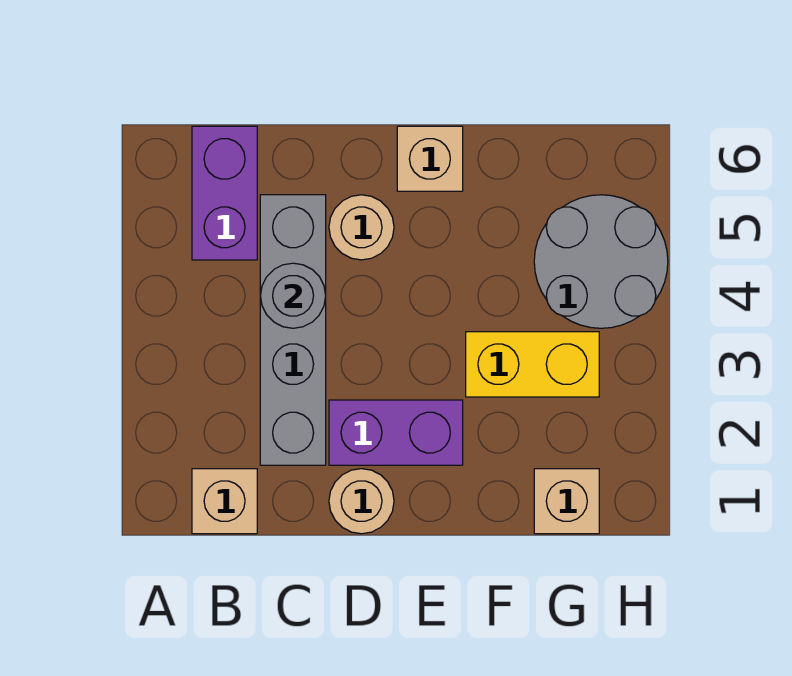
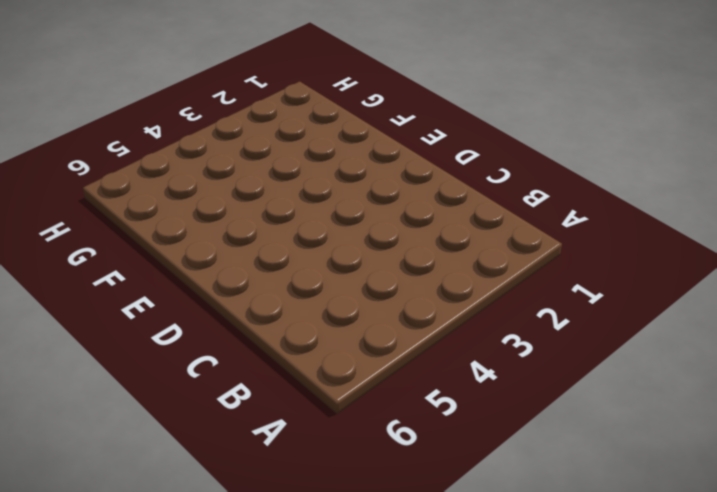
none -> tan brick B1 level 1
none -> purple brick B5:B6 level 1

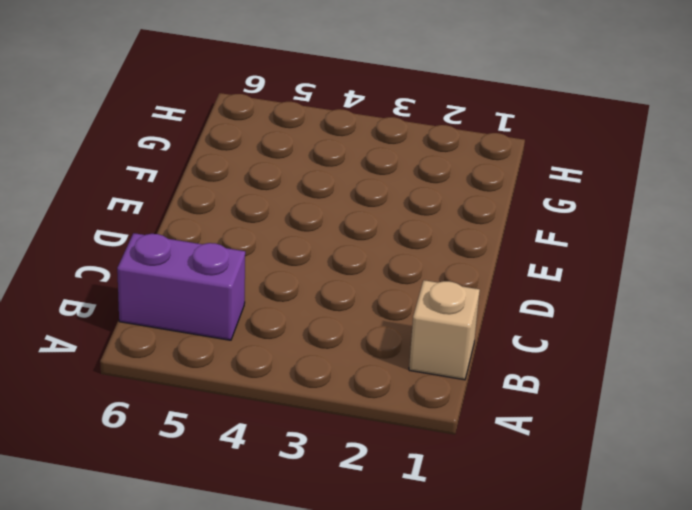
none -> grey brick C2:C5 level 1
none -> tan round brick D1 level 1

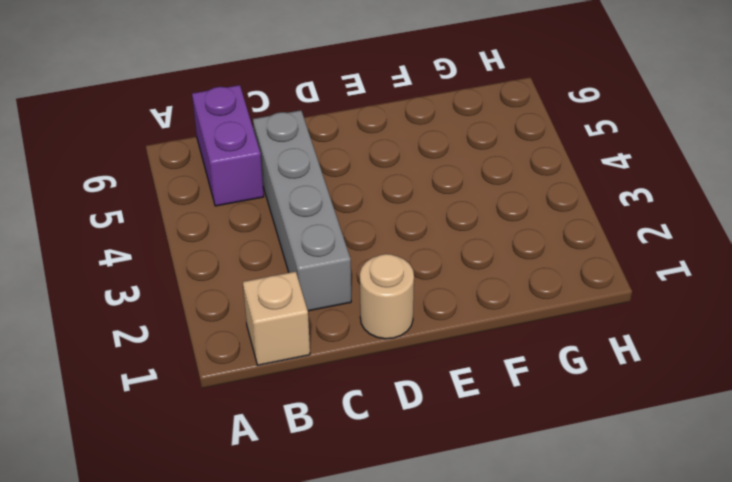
none -> purple brick D2:E2 level 1
none -> tan round brick D5 level 1

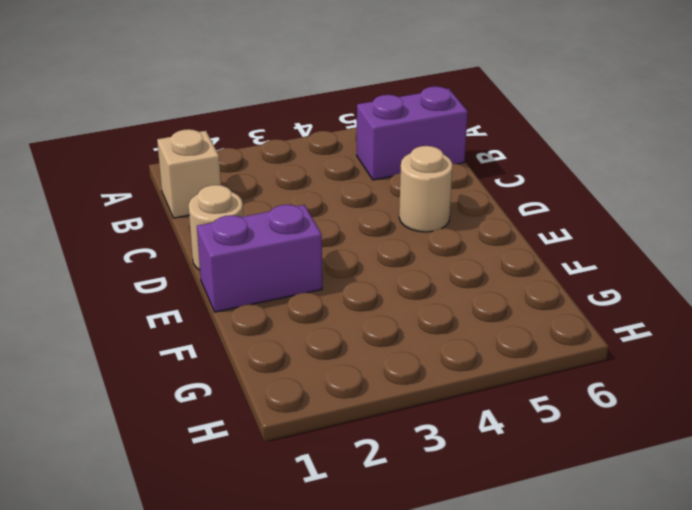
purple brick E1:E2 level 1 -> purple brick D2:E2 level 1
none -> grey brick C2:C5 level 1
none -> tan brick E6 level 1

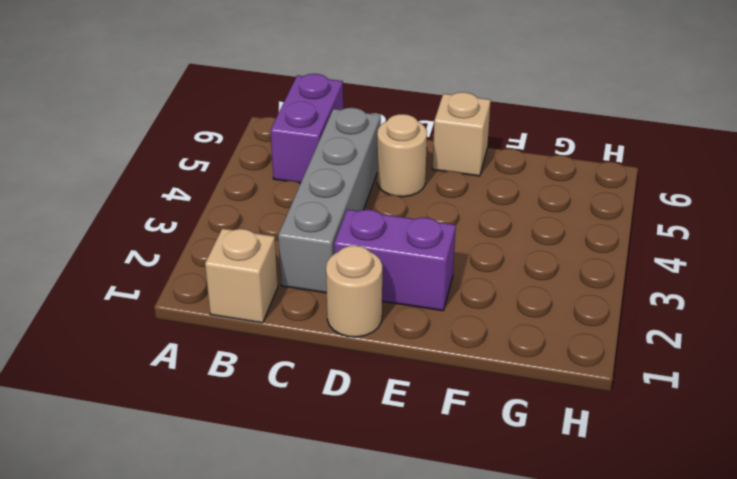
none -> yellow brick F3:G3 level 1
none -> tan brick G1 level 1

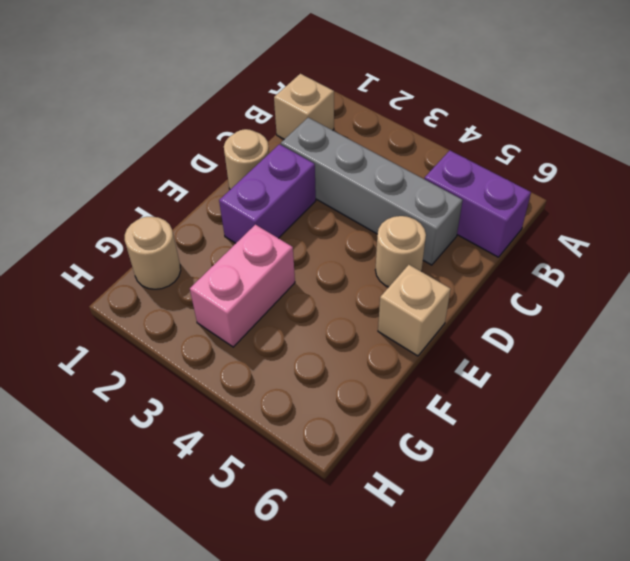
pink brick F3:G3 level 1 -> yellow brick F3:G3 level 1
tan round brick G1 level 1 -> tan brick G1 level 1
none -> grey round brick G4:H5 level 1
none -> grey round brick C4 level 2

